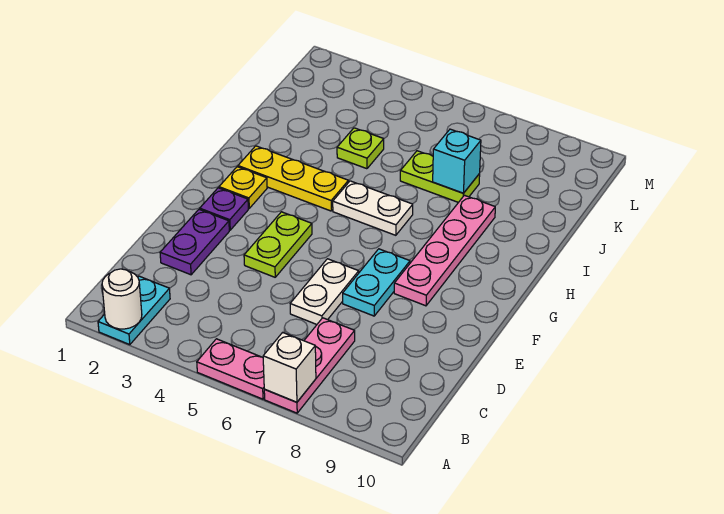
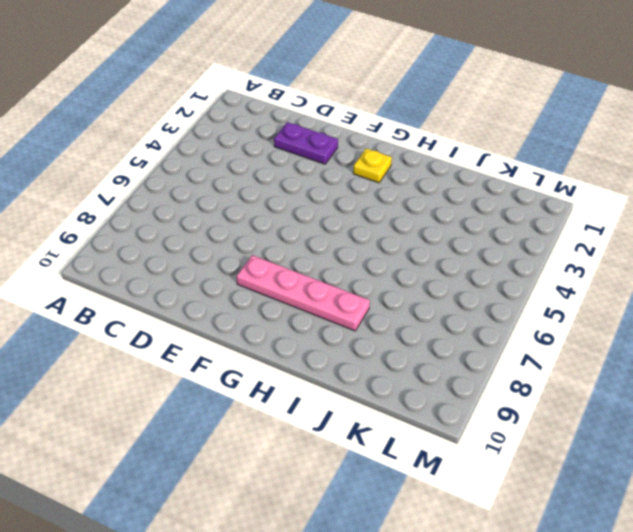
none -> cyan plate A2:B2 level 1
none -> pink plate A5:A6 level 1
none -> pink plate A7:C7 level 1

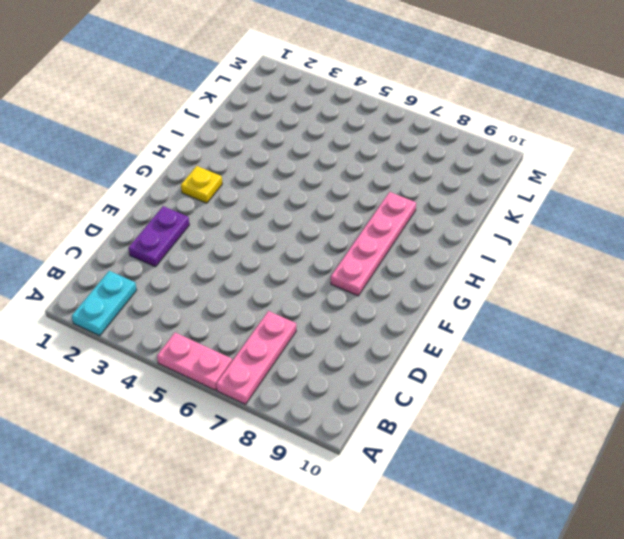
none -> white plate D6:E6 level 1
none -> lime plate E4:F4 level 1
none -> cyan plate E7:F7 level 1

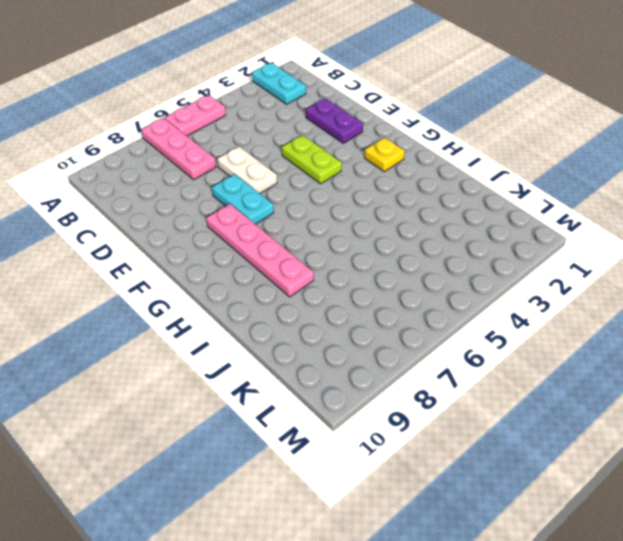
none -> purple plate F2 level 1
none -> yellow plate H2:H4 level 1
none -> white plate H5:H6 level 1

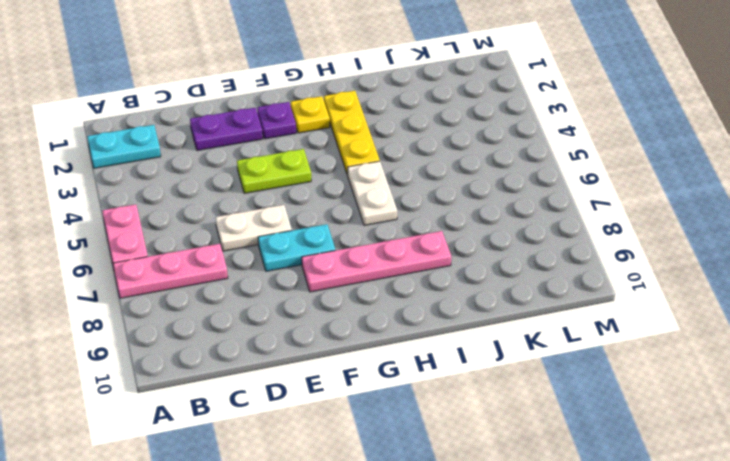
none -> lime plate J4 level 1
none -> lime plate J6:J7 level 1
none -> white round brick A2 level 2

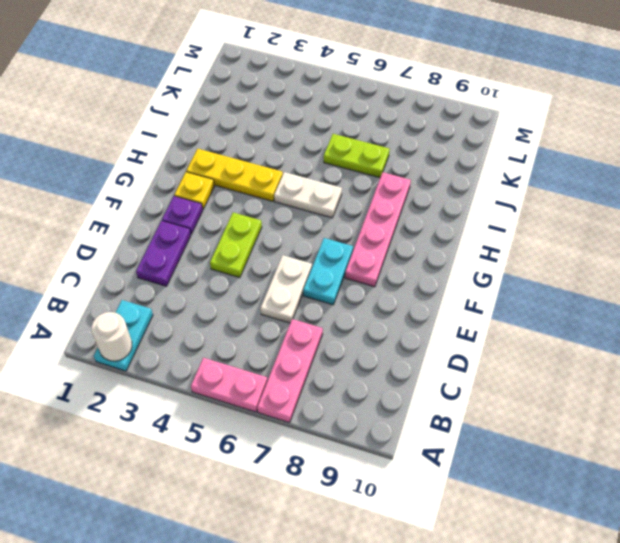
none -> lime plate J4 level 1
none -> white brick A7 level 2
none -> cyan brick J7 level 2

